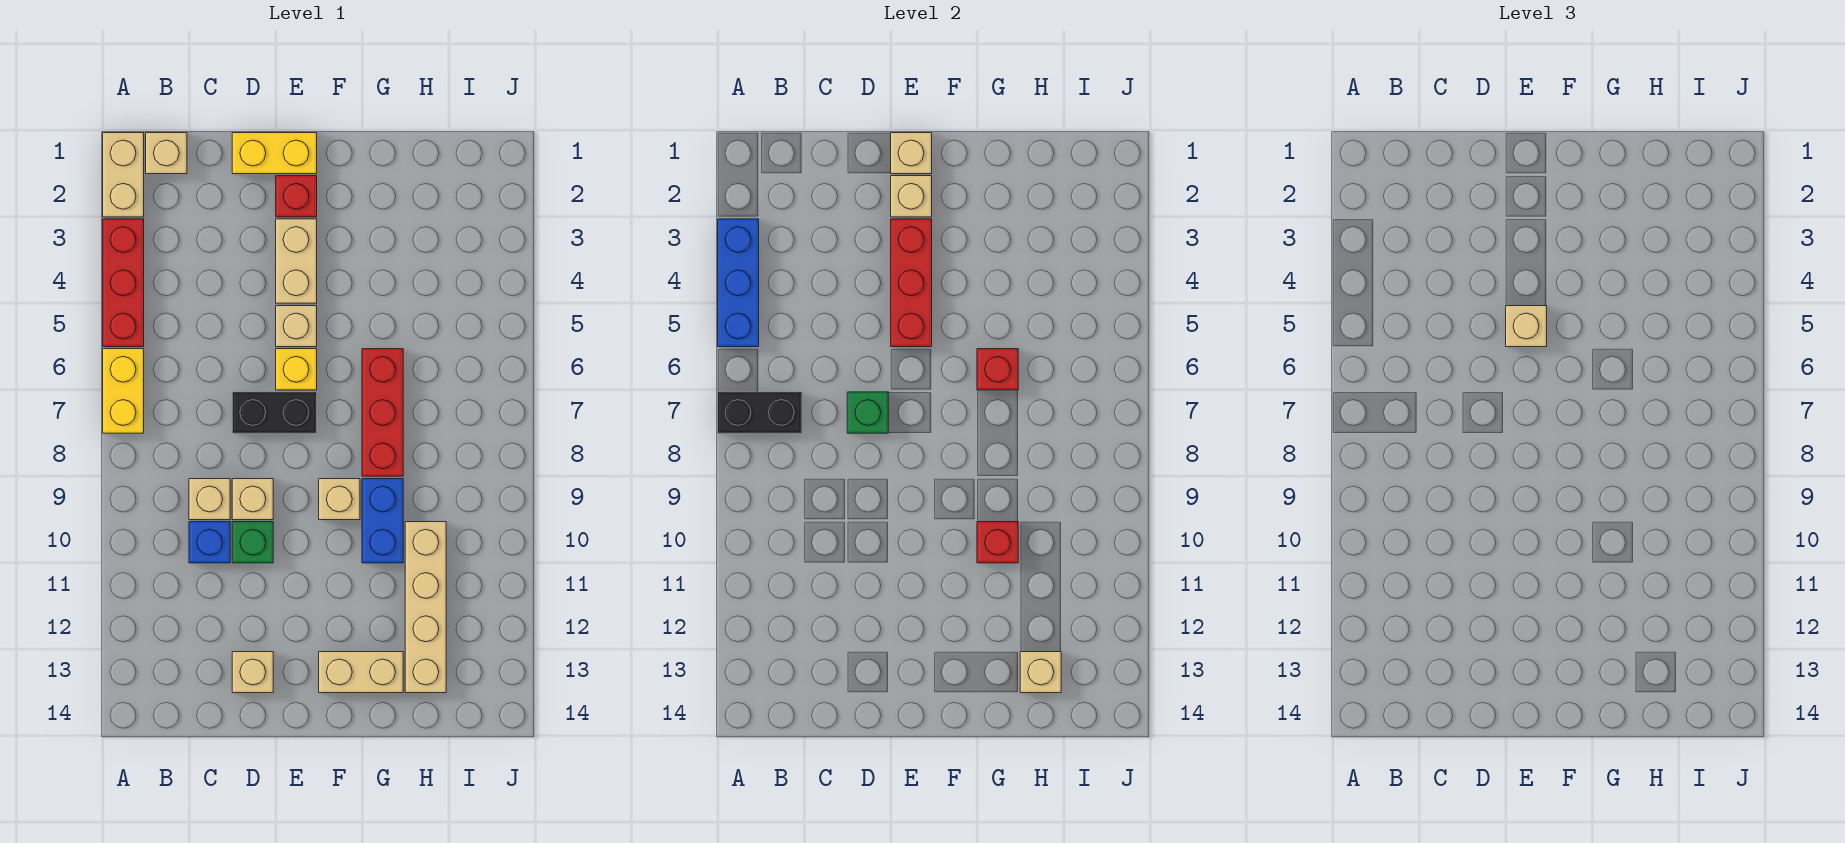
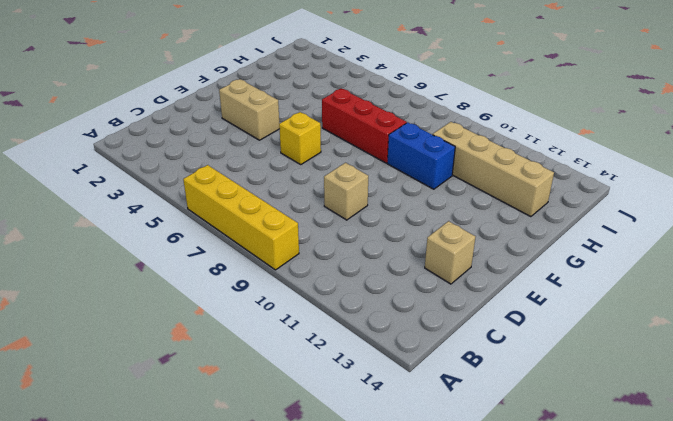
yellow brick A6:A9 level 1 -> yellow brick A6:A7 level 1
none -> tan brick A1:A2 level 1
none -> red brick A3:A5 level 1
none -> tan brick B1 level 1
none -> tan brick C9 level 1

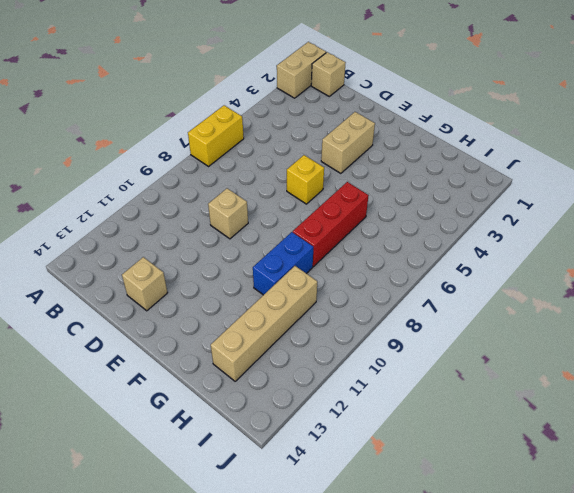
none -> red brick A3:A5 level 1
none -> tan brick C9 level 1
none -> blue brick C10 level 1
none -> yellow brick D1:E1 level 1

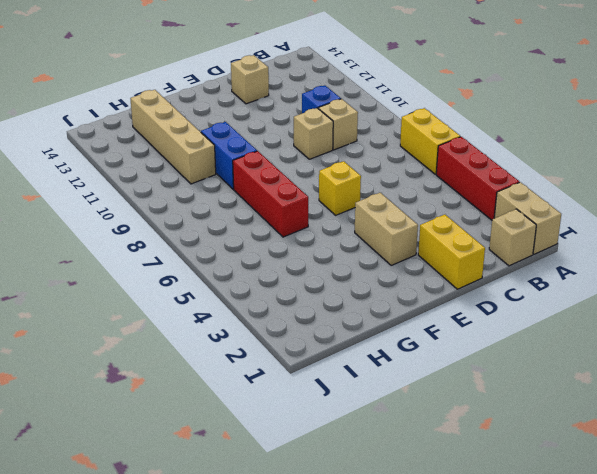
yellow brick D1:D2 level 1 -> yellow brick D1:E1 level 1
none -> black brick D7:E7 level 1
none -> green brick D10 level 1
none -> red brick E2 level 1
none -> tan brick E5 level 1

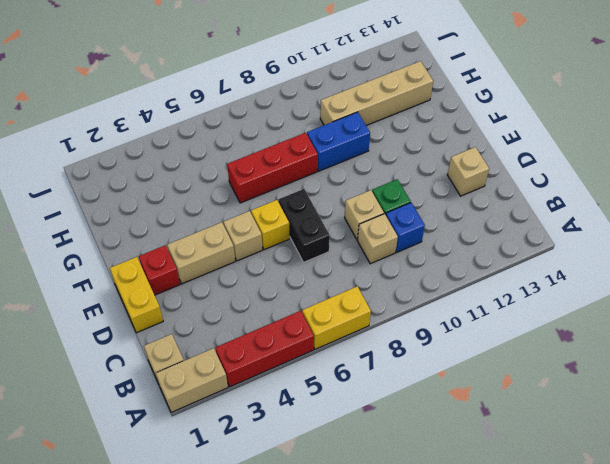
none -> tan brick F9 level 1
none -> tan brick F13:G13 level 1
none -> blue brick A3:A5 level 2
none -> black brick A7:B7 level 2

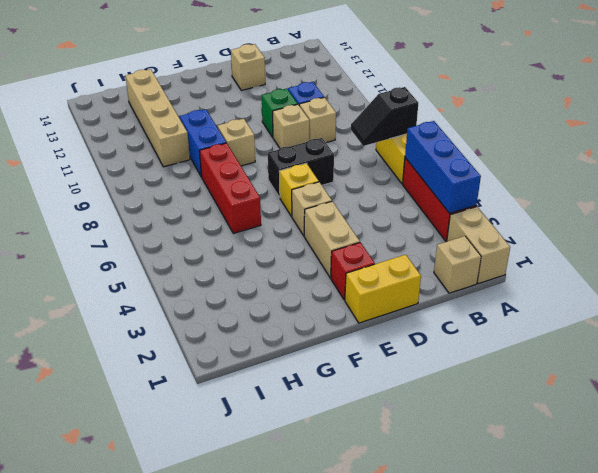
black slope A7:B7 level 2 top A -> black brick A7:B7 level 2
none -> tan brick F13:G13 level 1
none -> green brick D7 level 2
none -> tan brick E1 level 2
none -> tan brick E2 level 2

